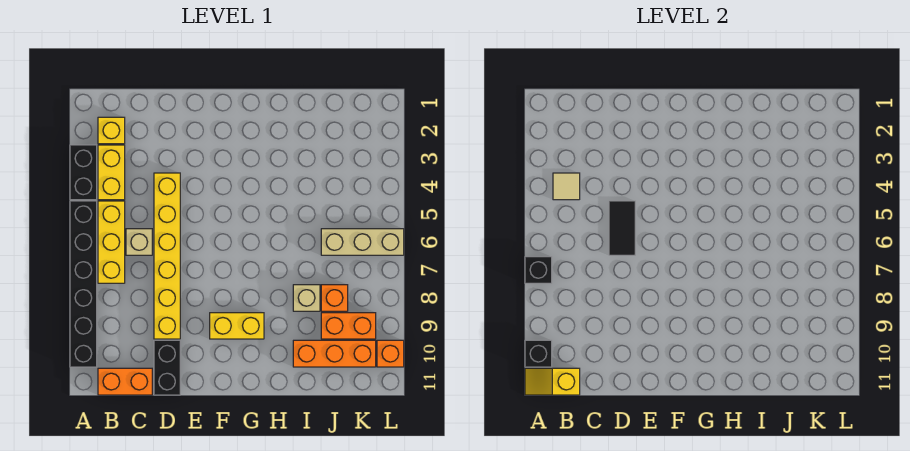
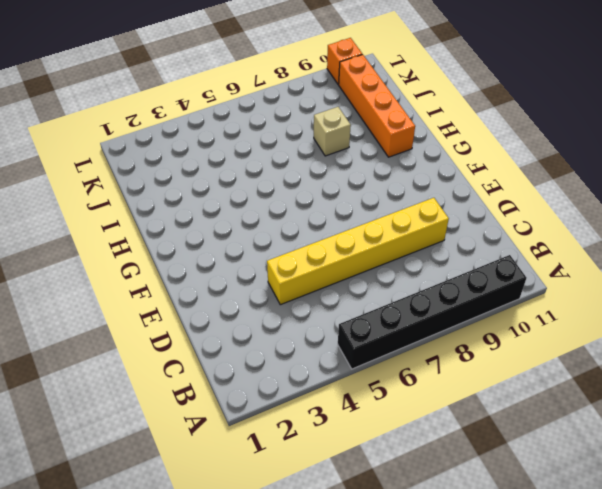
orange brick H10:K10 level 1 -> orange brick I10:K10 level 1
none -> black brick A3:A4 level 1
none -> yellow brick B2 level 1
none -> yellow brick B3:B4 level 1

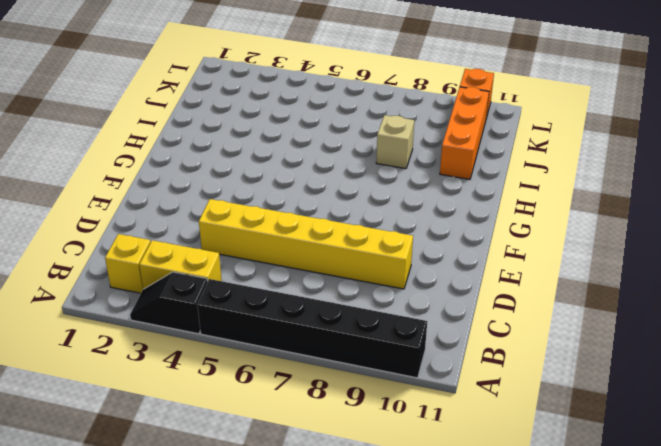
black slope A3:A4 level 1 top 4 -> black brick A3:A4 level 1
none -> yellow brick B5:B7 level 1
none -> orange brick B11:C11 level 1
none -> tan brick C6 level 1

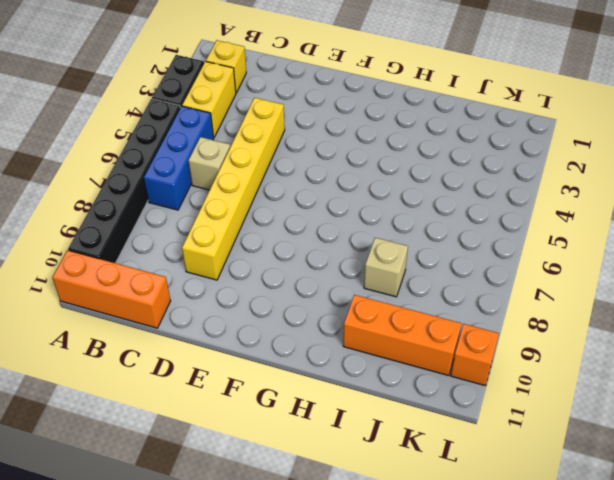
orange brick A11:C11 level 1 -> orange brick B11:C11 level 1
blue brick B5:B7 level 1 -> yellow brick B5:B7 level 1
none -> black brick D10:D11 level 1
none -> yellow brick F9:G9 level 1
none -> tan brick J6:L6 level 1

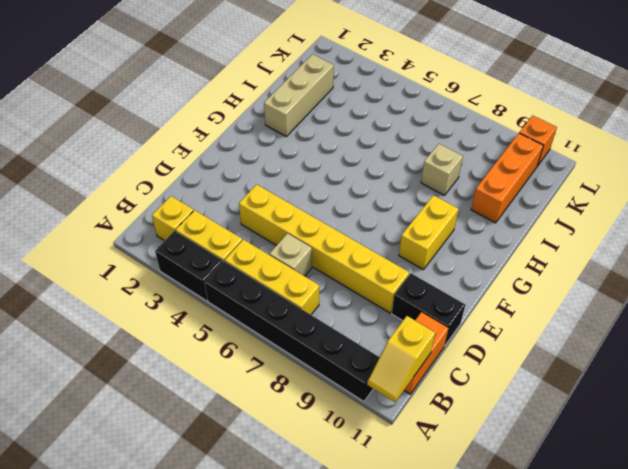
tan brick H2:J2 level 1 -> tan brick J6:L6 level 1
none -> orange brick J8 level 1
none -> orange brick J9:K9 level 1
none -> black brick A7 level 2

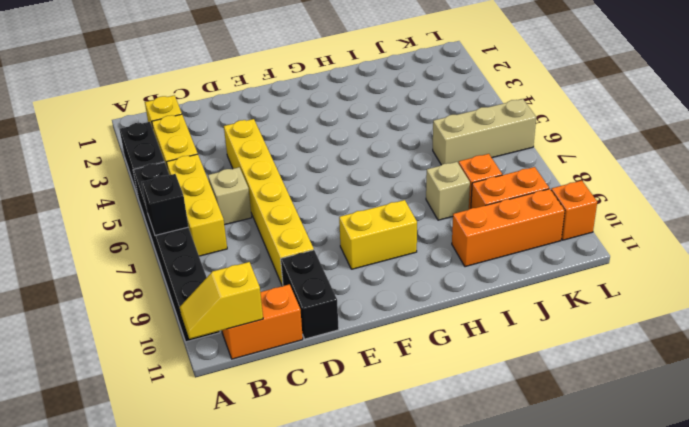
none -> black brick A10 level 2
none -> tan tile B4 level 2
none -> black tile D5:D6 level 2

